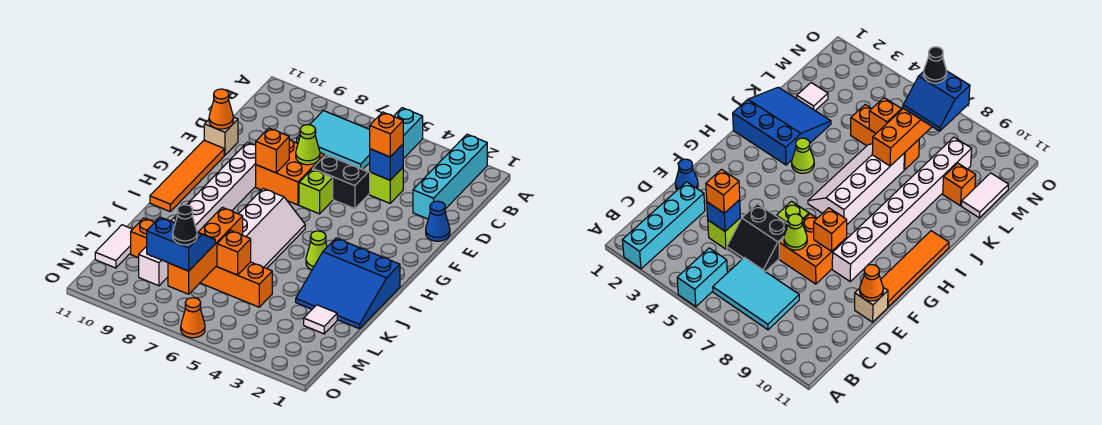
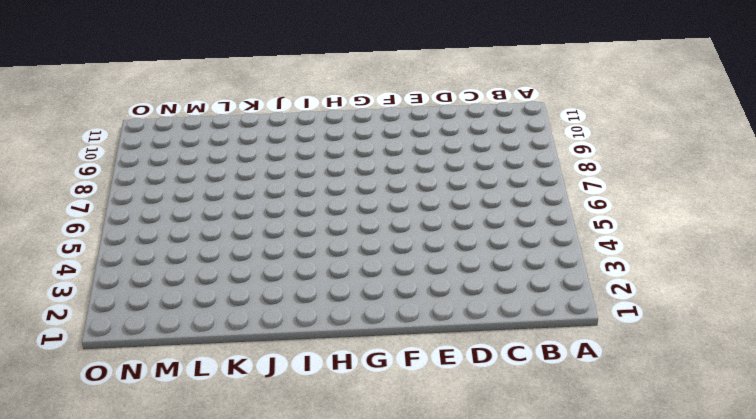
none -> cyan brick A2:D2 level 1
none -> cyan brick A5:B5 level 1
none -> cyan tile B6:C8 level 1

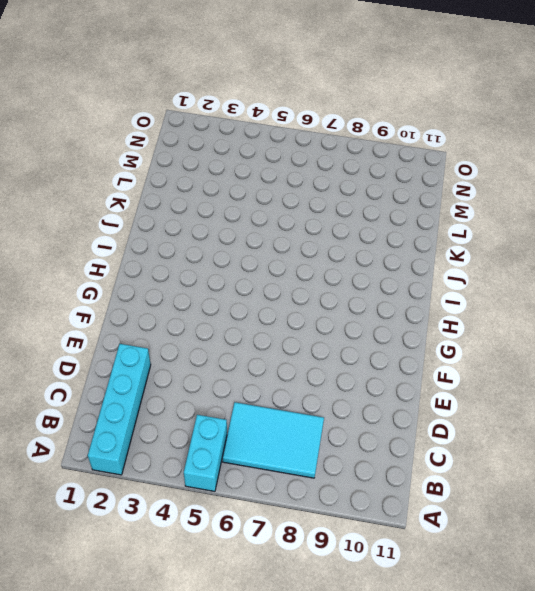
none -> lime brick D4 level 1
none -> black slope D5:E6 level 1 top E
none -> blue cone E1 level 1

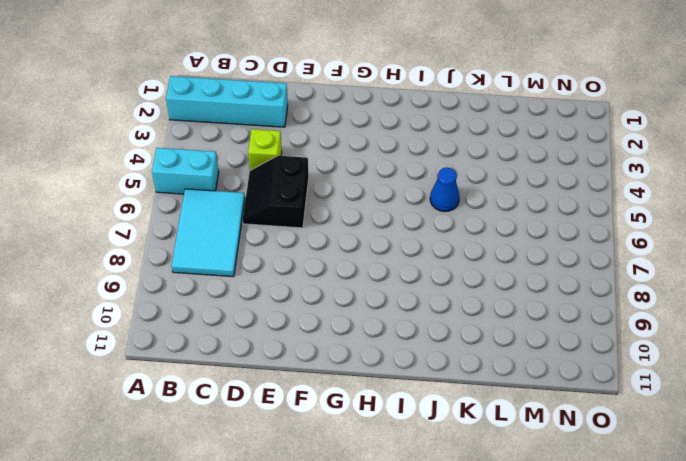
blue cone J5 level 1 -> blue cone E1 level 1
none -> orange brick E7:F8 level 1
none -> tan brick E11 level 1
none -> lime brick F6 level 1

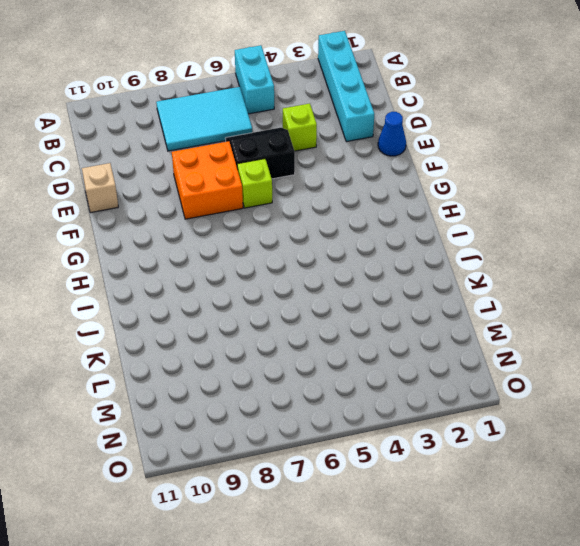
none -> white brick F9:M9 level 1
none -> orange tile F11:I11 level 1
none -> white slope H6:K7 level 1 top 7

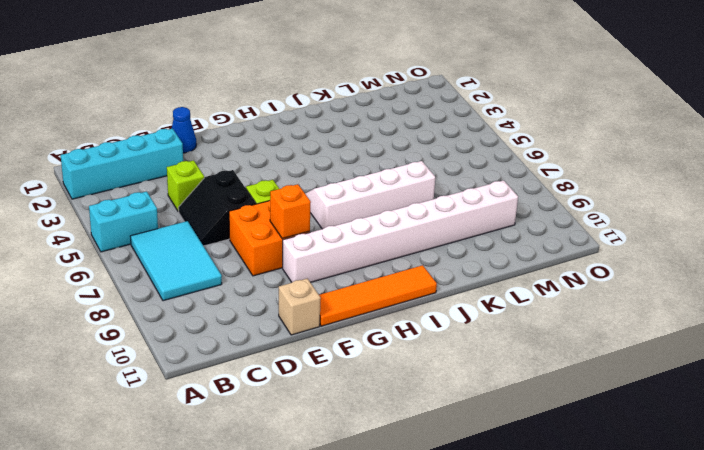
none -> blue slope I1:K3 level 1 top I
none -> lime cone I4 level 1
none -> white tile L2 level 1

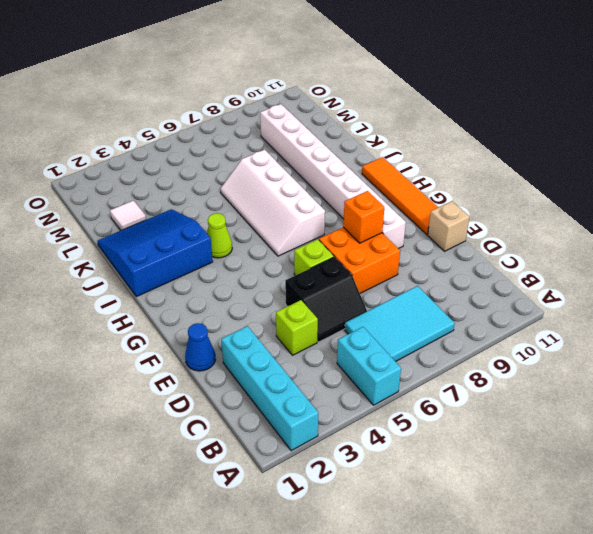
none -> orange brick L5:L7 level 1
none -> orange brick L10 level 1
none -> white tile L11:M11 level 1

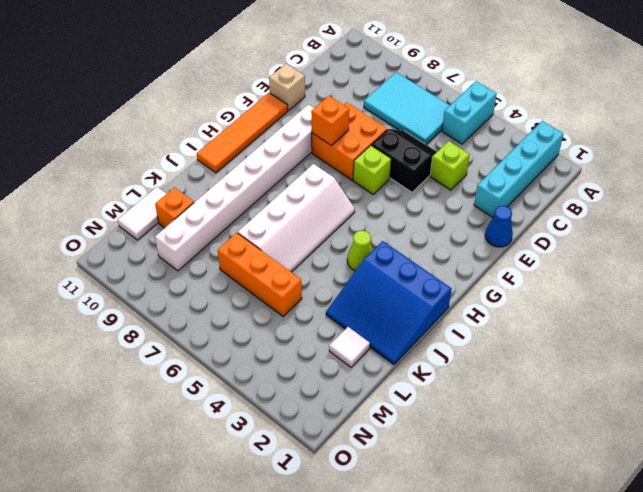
none -> orange cone O6 level 1
none -> blue brick D4 level 2
none -> lime cone E7 level 2

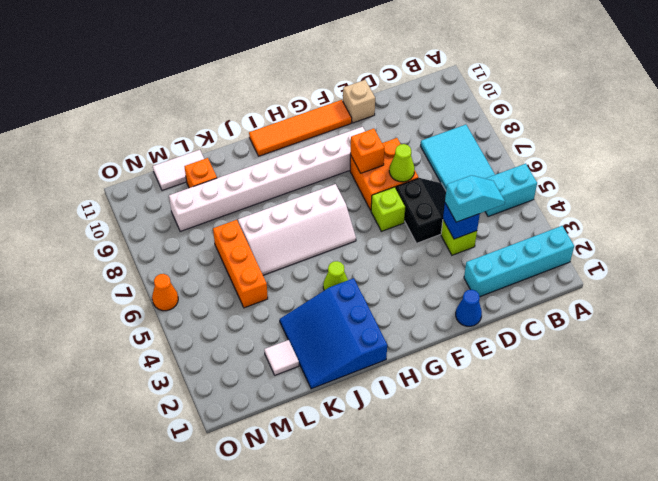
cyan slope C4:D4 level 3 top D -> orange brick D4 level 3
none -> orange cone E11 level 2
none -> orange brick K7:N7 level 2
none -> orange brick L6 level 2

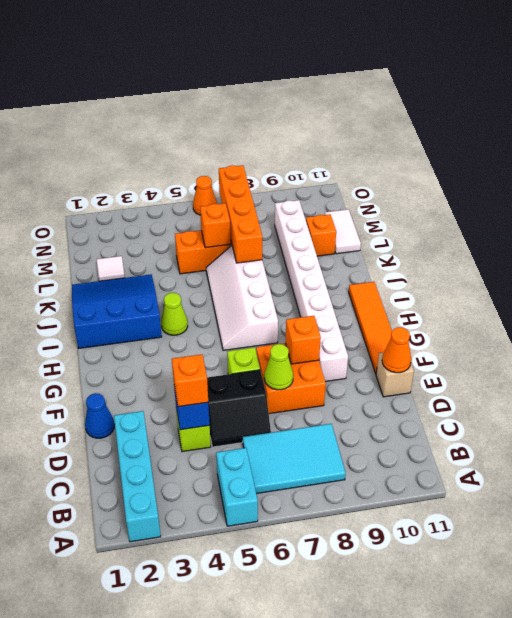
none -> blue slope M7:N8 level 3 top N
none -> black cone N7 level 4

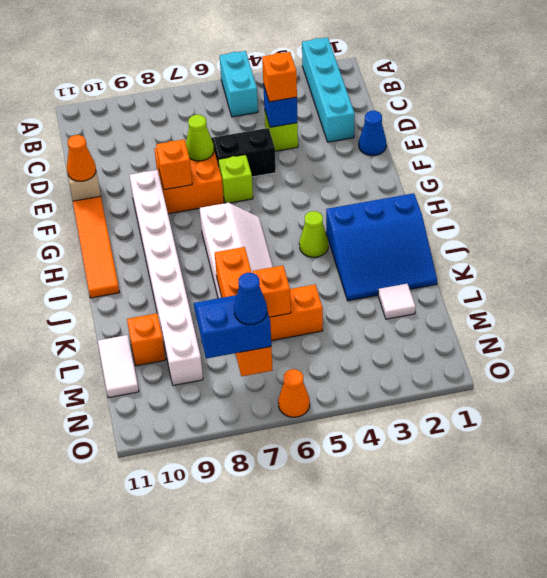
blue cone N7 level 4 -> black cone N7 level 4
none -> cyan tile B6:C8 level 1

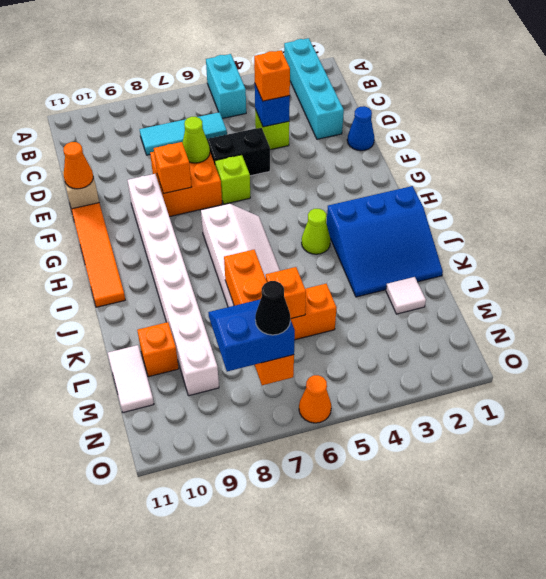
cyan tile C6:C8 level 1 -> cyan tile B6:C8 level 1

